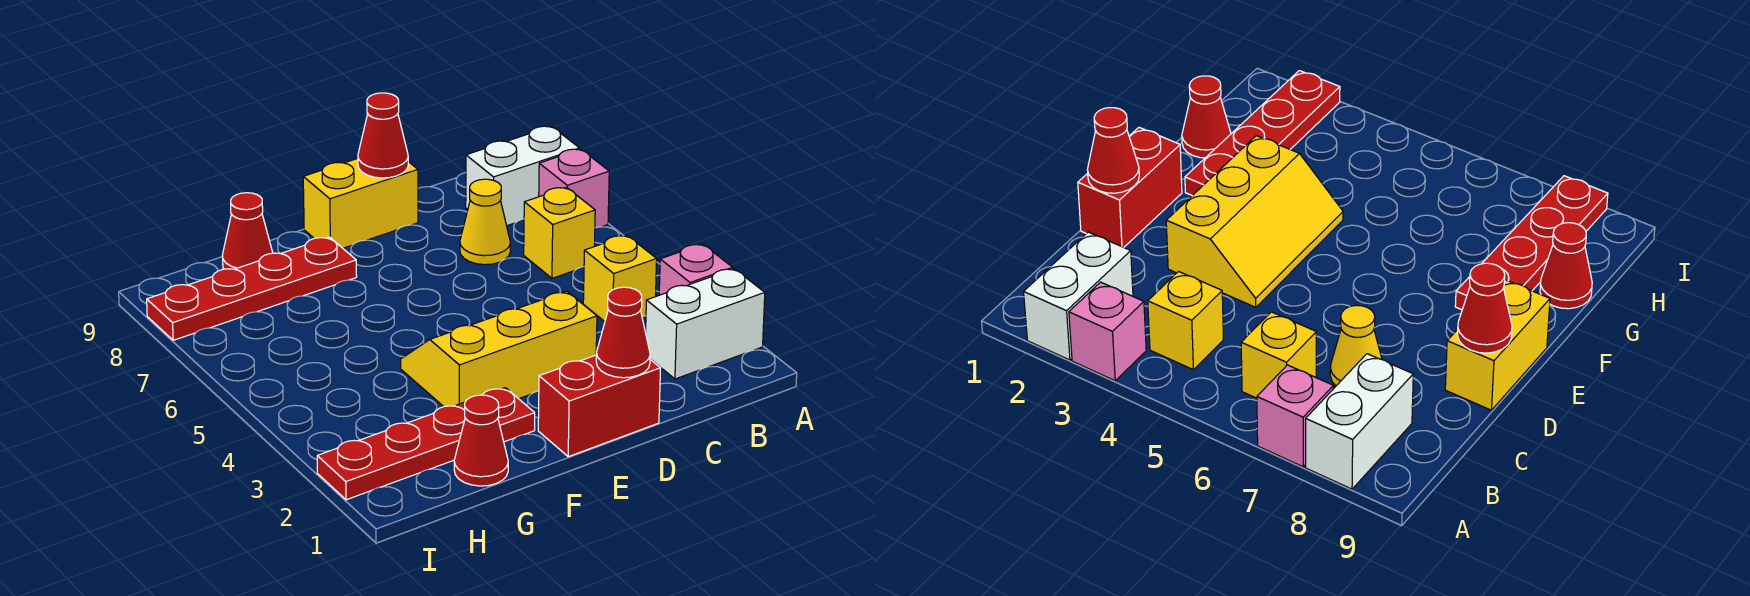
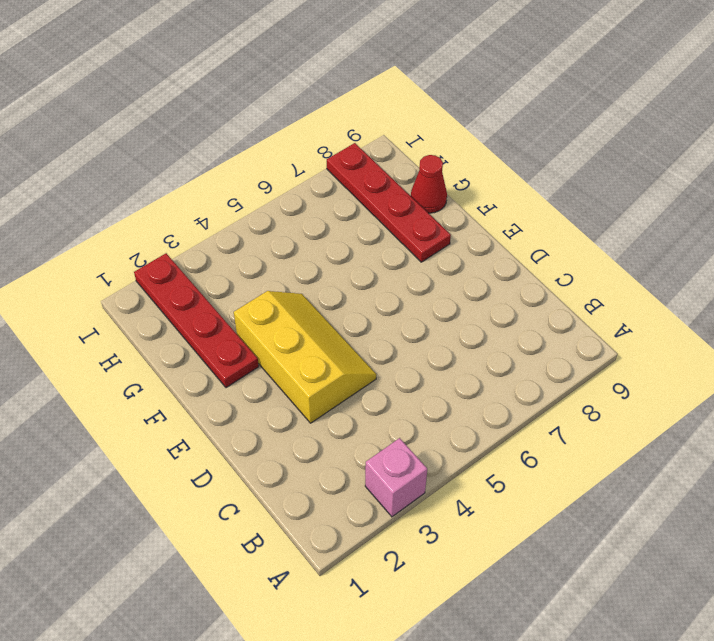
none -> white brick A2:B2 level 1
none -> pink brick A7 level 1
none -> white brick A8:B8 level 1

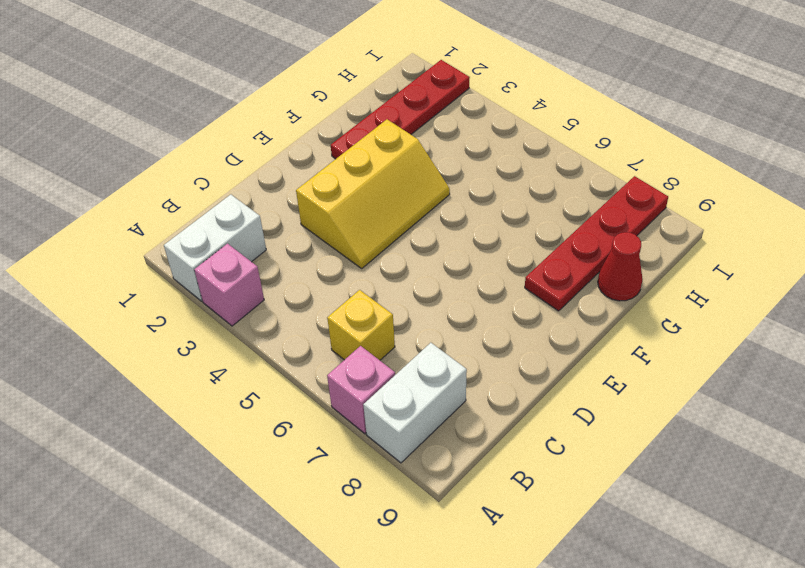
none -> yellow brick B4 level 1
none -> yellow cone C7 level 1
none -> red brick D1:E1 level 1

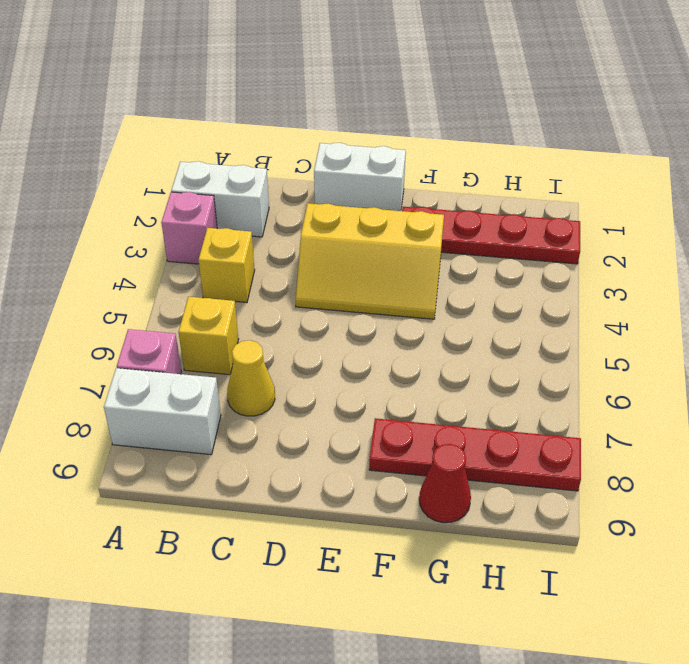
white brick D1:E1 level 1 -> red brick D1:E1 level 1
none -> yellow brick D9:E9 level 1
none -> red cone G1 level 1
none -> red cone D1 level 2

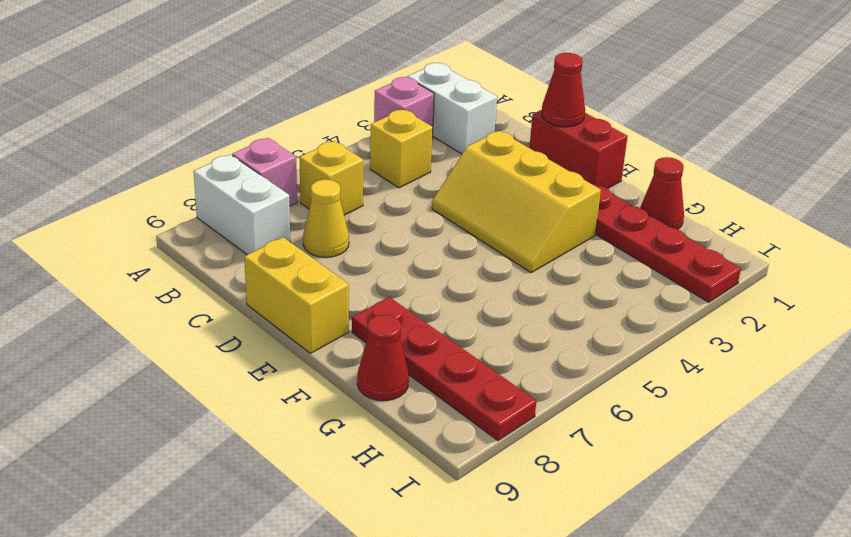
none -> red cone D9 level 2

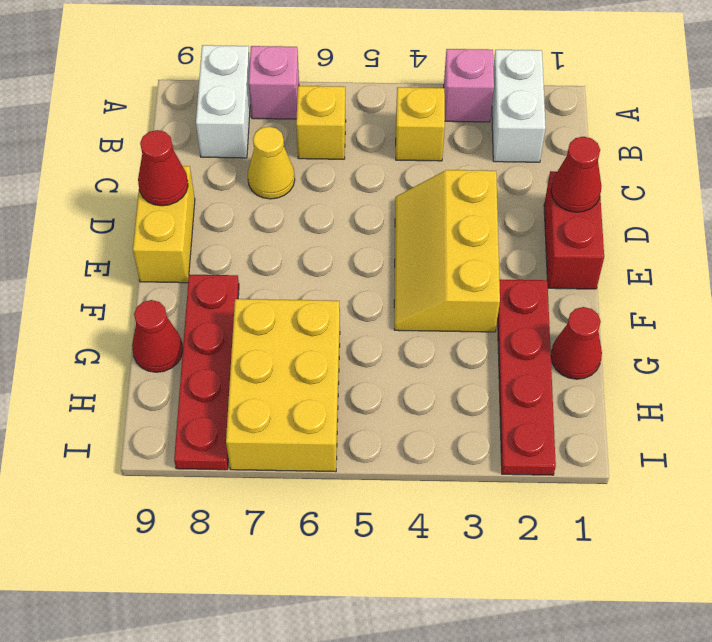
yellow brick G6:I7 level 1 -> none

